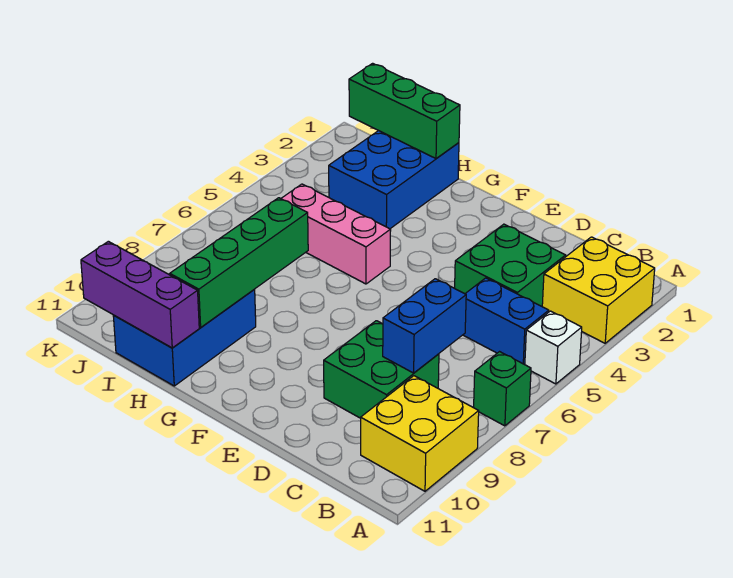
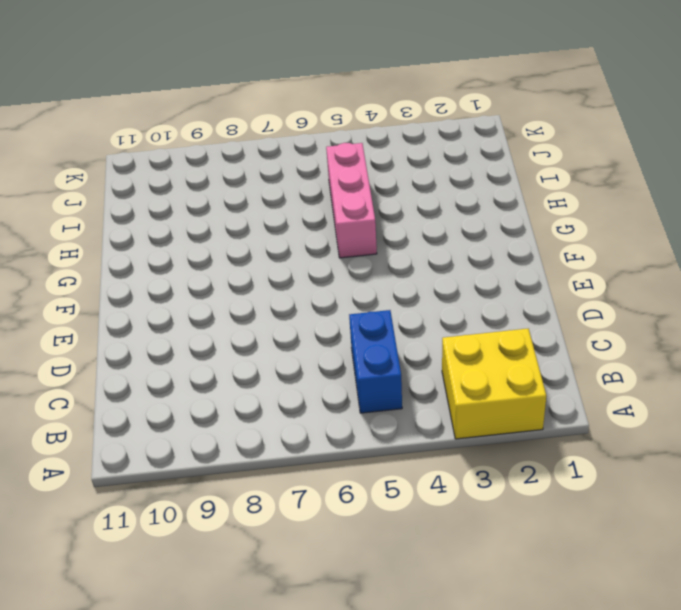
none -> white brick A5 level 1
none -> green brick A7 level 1
none -> yellow brick A9:B10 level 1

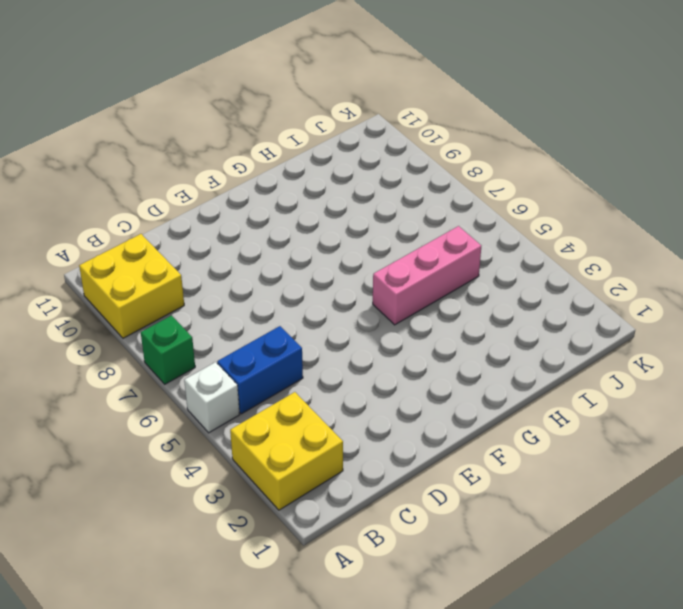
none -> green brick C3:D4 level 1
none -> green brick C8:D9 level 1
none -> blue brick H1:I3 level 1

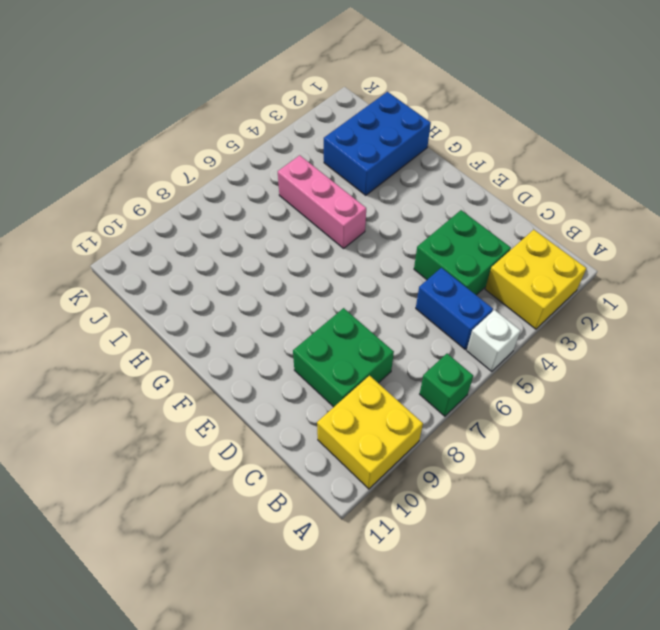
none -> blue brick H9:I11 level 1
none -> blue brick C7:C8 level 2
none -> green brick H1:J1 level 2

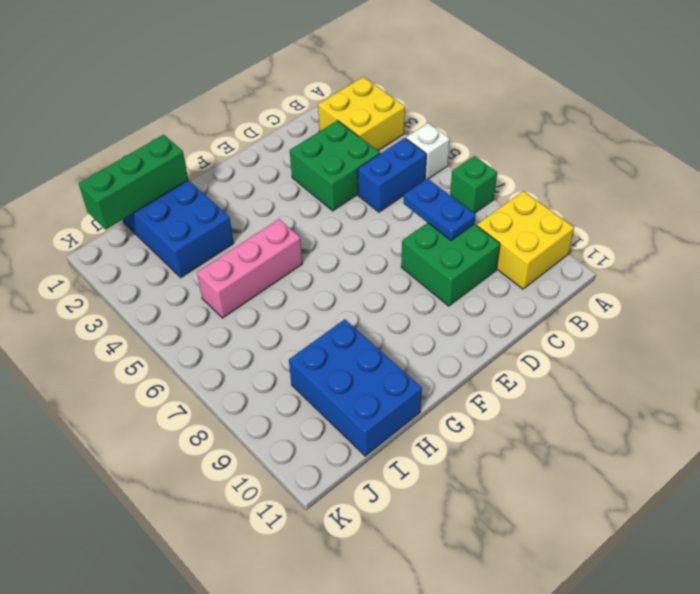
blue plate C7:C8 level 2 -> blue brick C7:C8 level 2
none -> green brick H7:H10 level 2
none -> purple brick H11:J11 level 2

